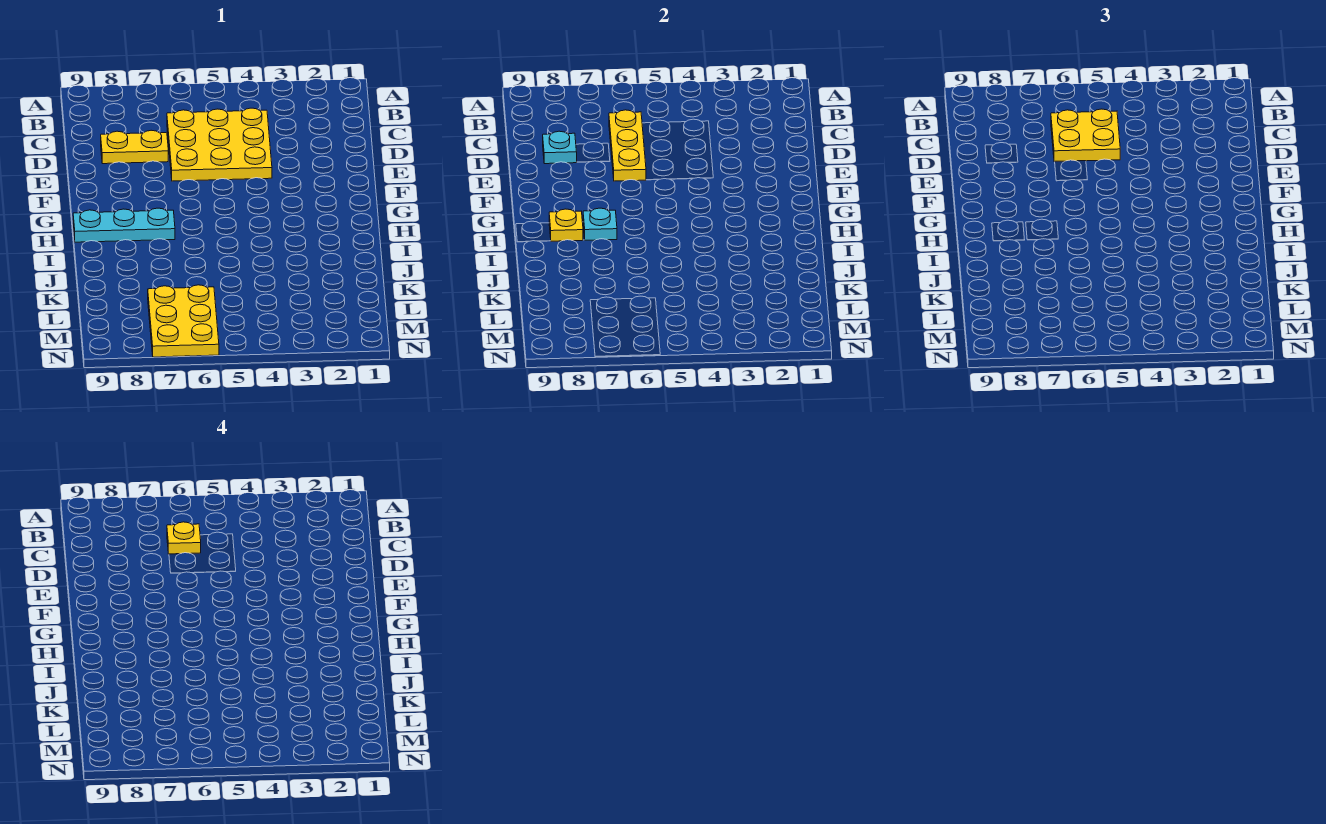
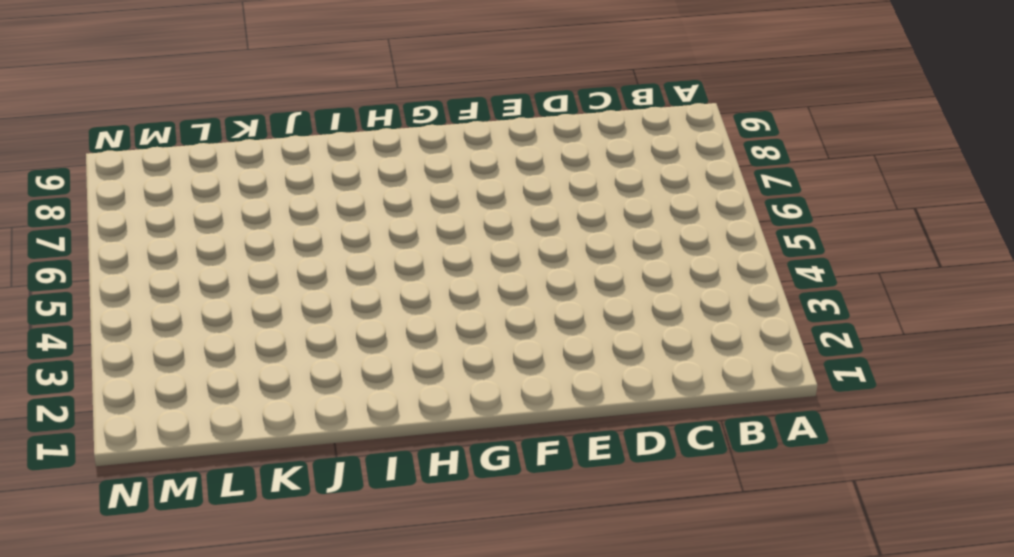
none -> yellow plate C4:E6 level 1
none -> yellow plate D7:D8 level 1

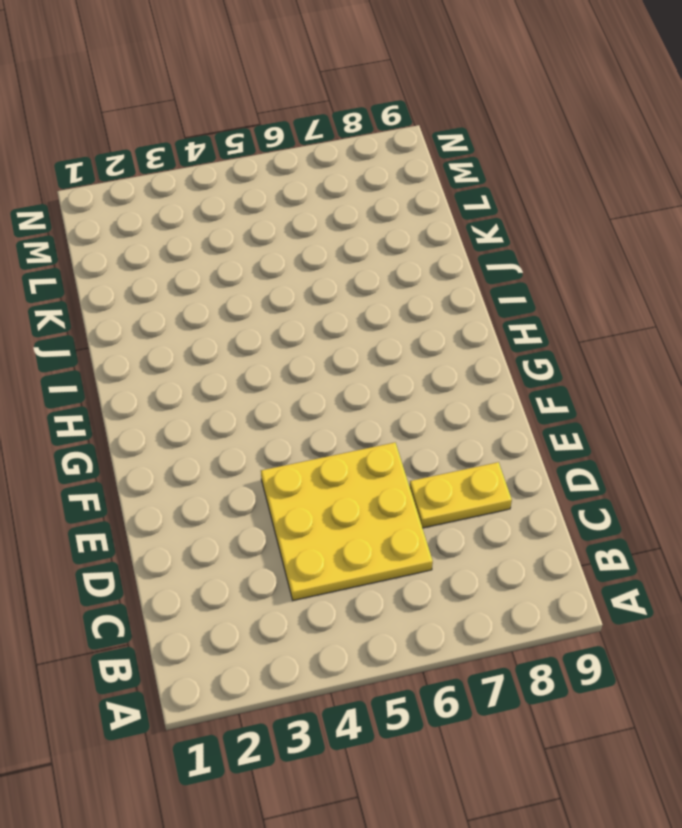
none -> cyan plate H7:H9 level 1
none -> yellow plate L6:N7 level 1

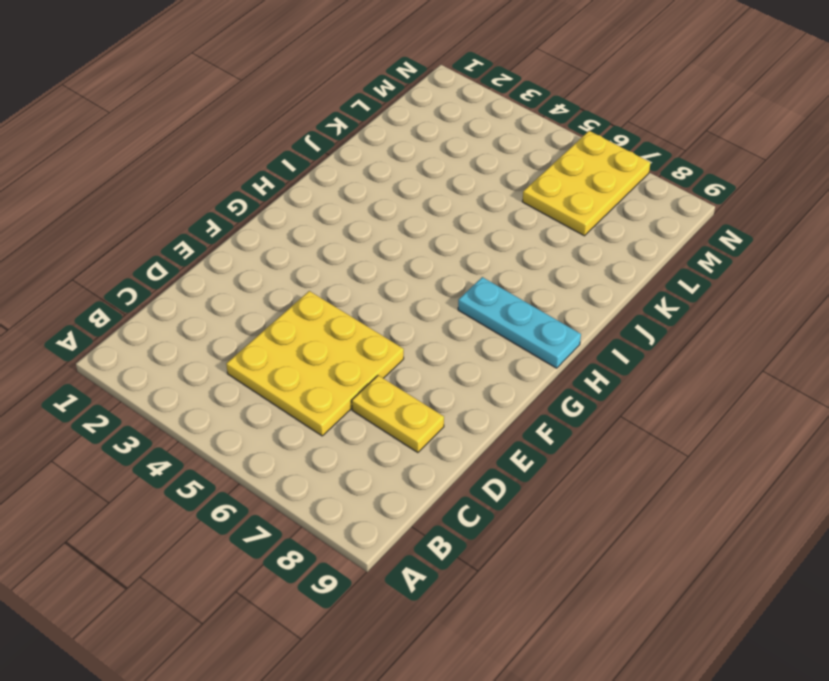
none -> yellow plate C6:E6 level 2
none -> cyan plate D8 level 2

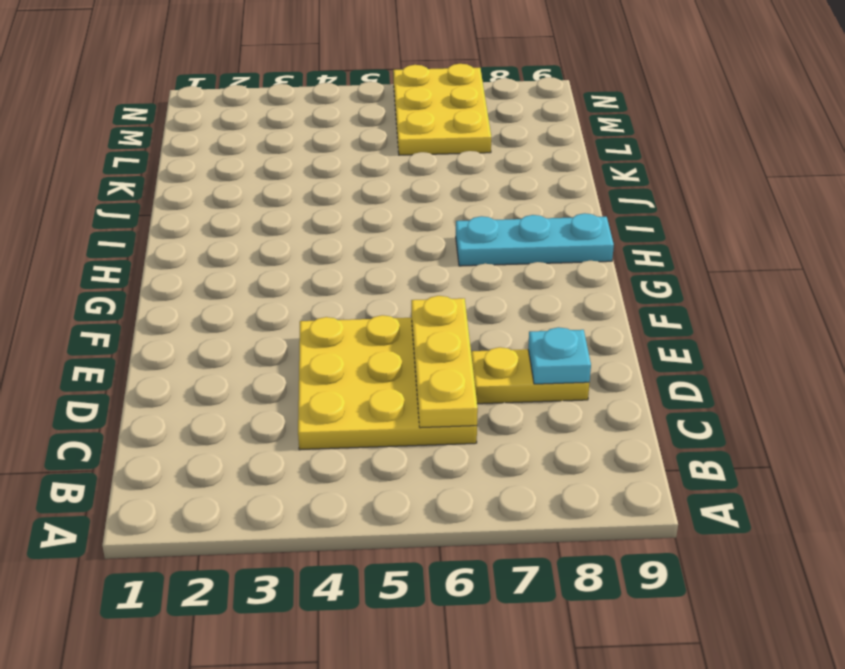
none -> cyan plate H7 level 2
none -> yellow plate H8 level 2

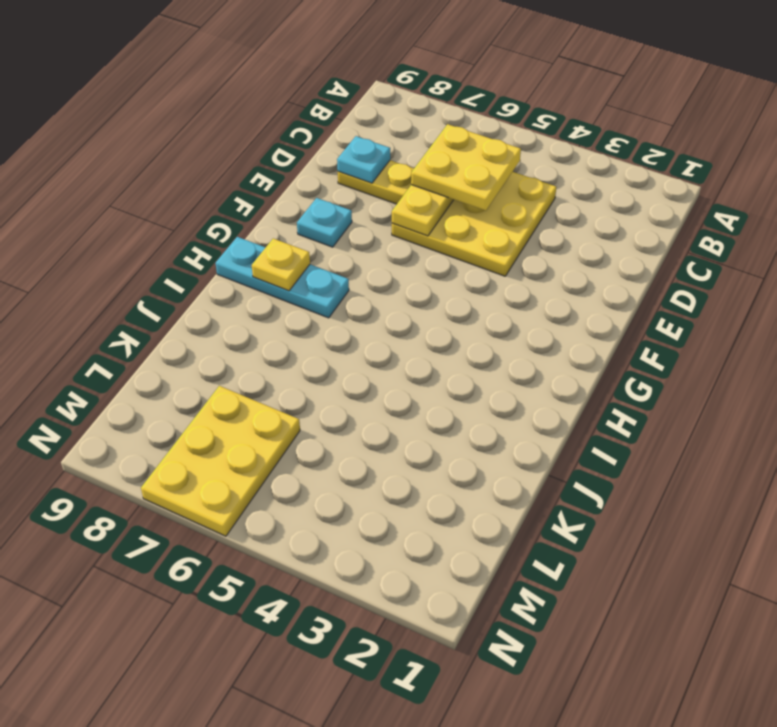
cyan plate F8 level 1 -> cyan plate H7 level 2
none -> yellow plate C6 level 4

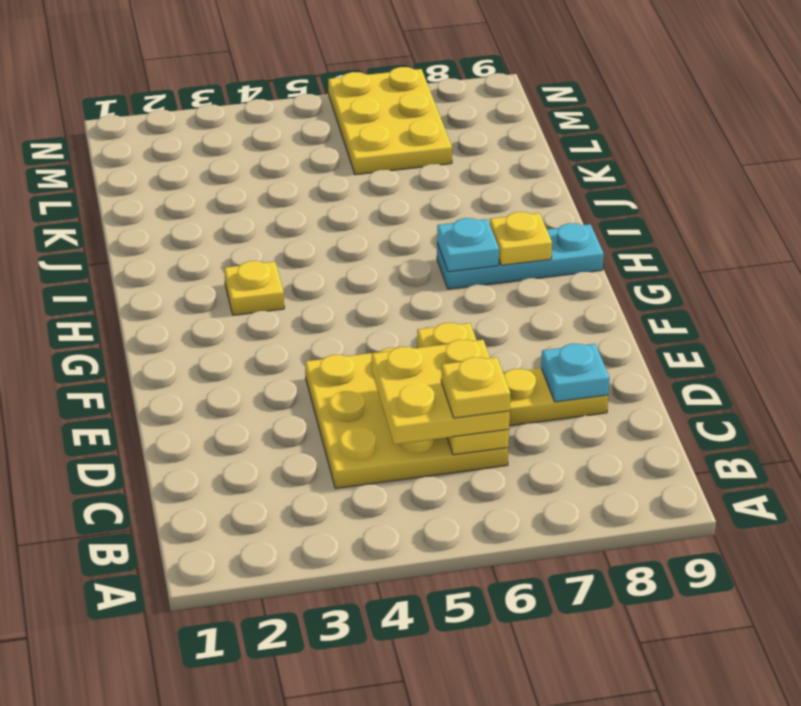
yellow plate H3 level 1 -> none

